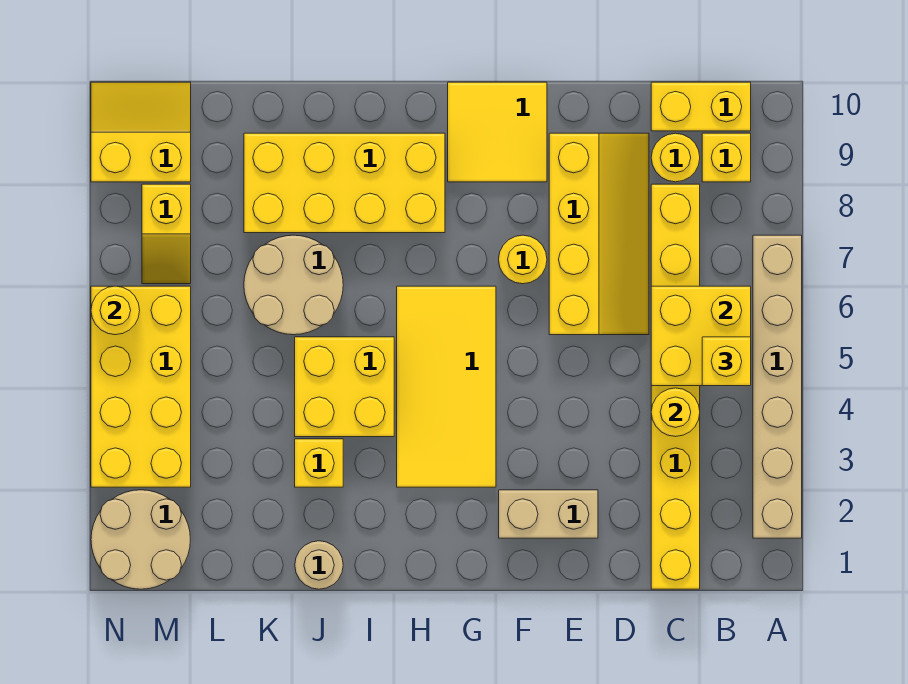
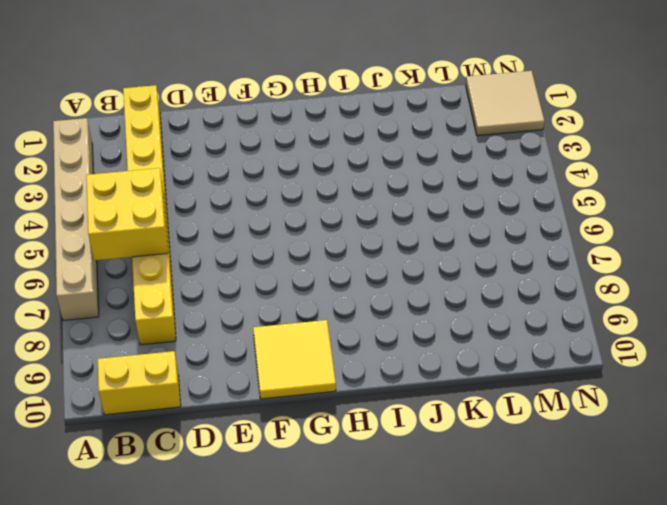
tan tile M1:N2 level 1 -> tan round brick M1:N2 level 1
none -> yellow brick B9 level 1
none -> yellow round brick C9 level 1
none -> yellow slope D6:E9 level 1 top E

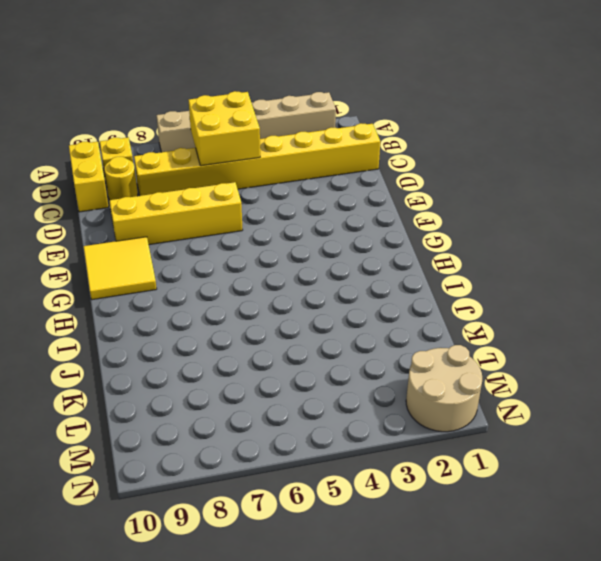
none -> tan brick E2:F2 level 1
none -> yellow round brick F7 level 1
none -> yellow tile G3:H6 level 1

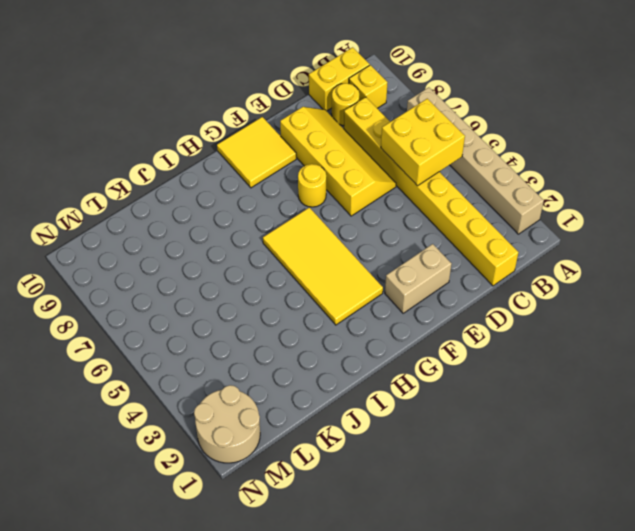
none -> yellow brick H8:K9 level 1
none -> yellow brick I4:J5 level 1
none -> tan round brick J1 level 1

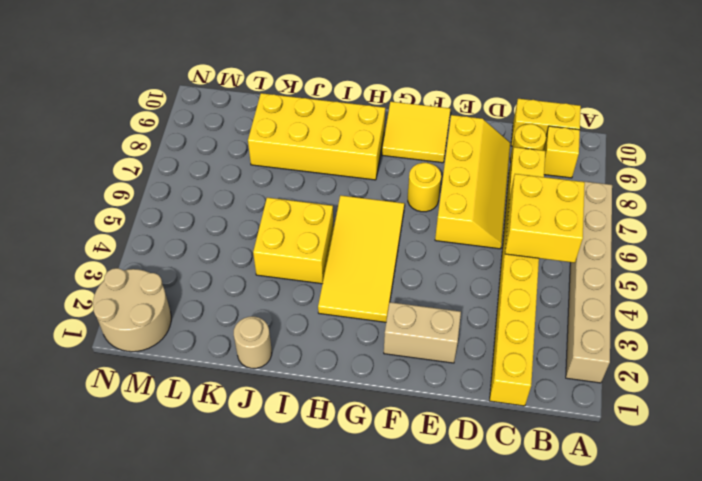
none -> yellow brick J3 level 1
none -> tan round brick J6:K7 level 1
none -> yellow brick M3:N6 level 1

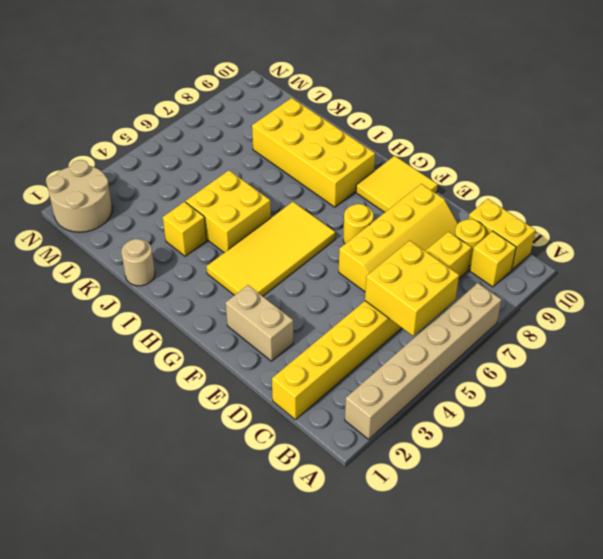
none -> tan round brick J6:K7 level 1
none -> yellow brick M3:N6 level 1
none -> yellow slope M7:M8 level 1 top 8

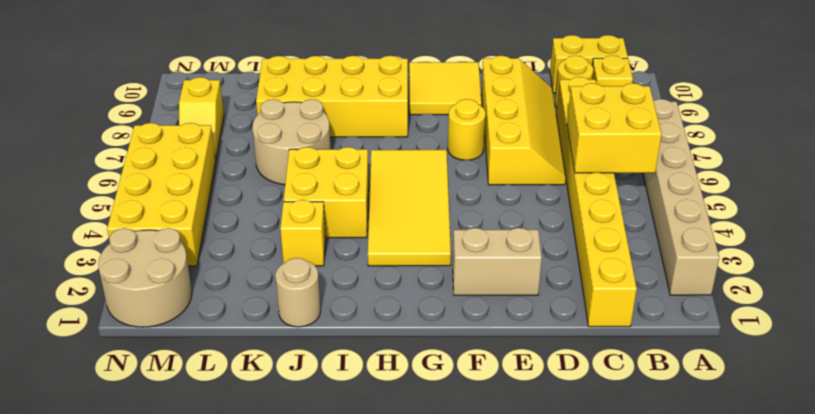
none -> yellow slope M9:N10 level 1 top 9
none -> yellow round brick C4 level 2
none -> yellow round brick N6 level 2

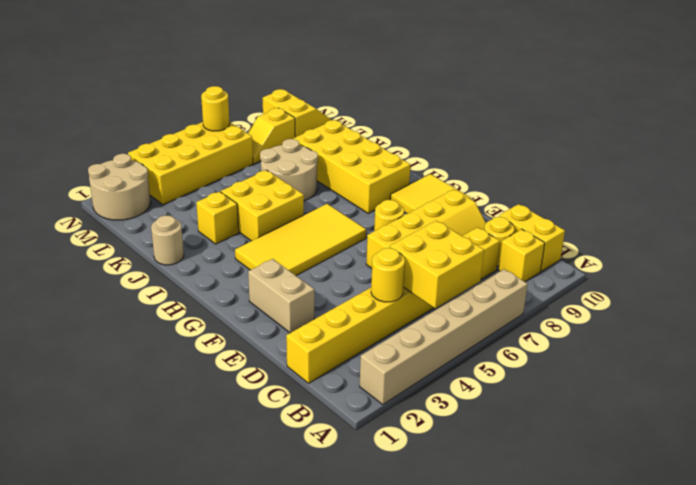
none -> yellow brick B5 level 3

